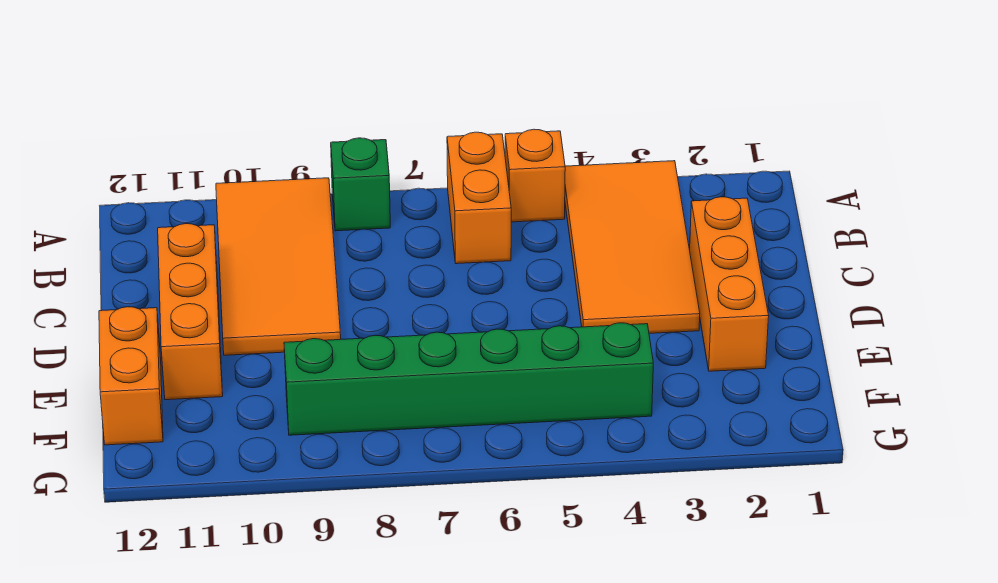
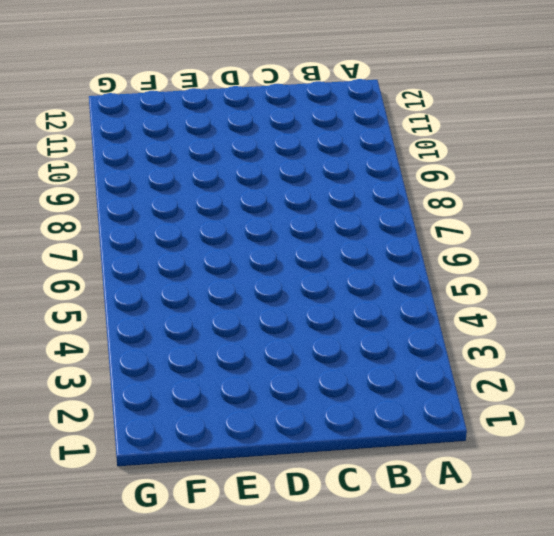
none -> orange tile A3:D4 level 1
none -> orange brick A5 level 1

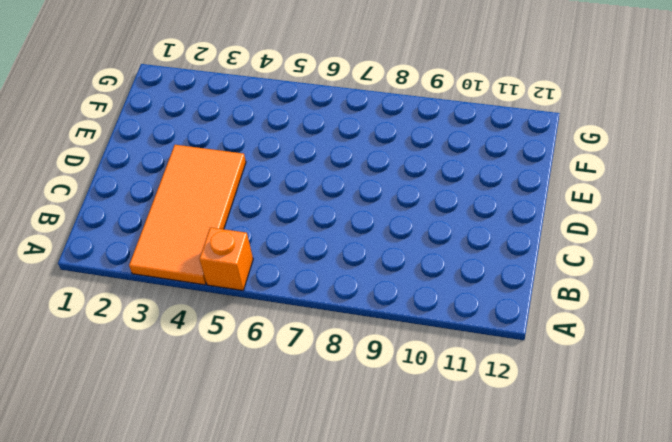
none -> orange brick A6:B6 level 1
none -> green brick A8 level 1

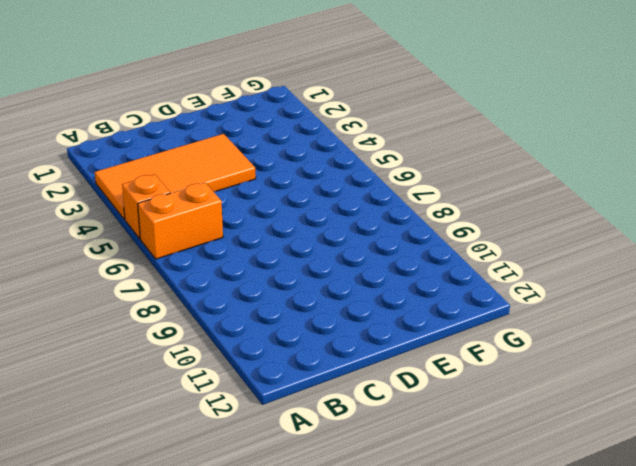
none -> green brick A8 level 1
none -> orange tile A9:D10 level 1

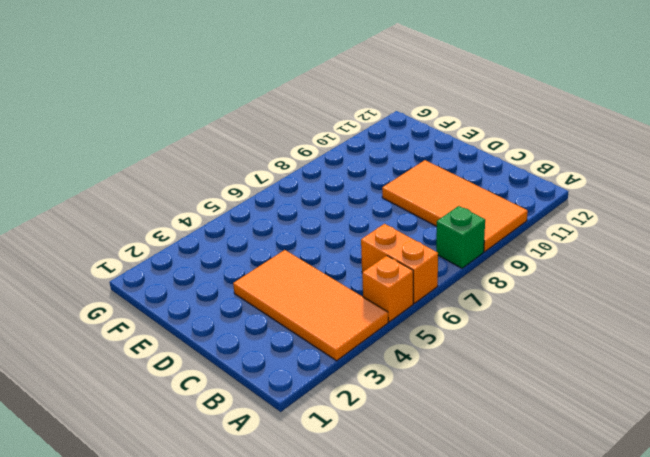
none -> orange brick C2:E2 level 1
none -> orange brick C11:E11 level 1

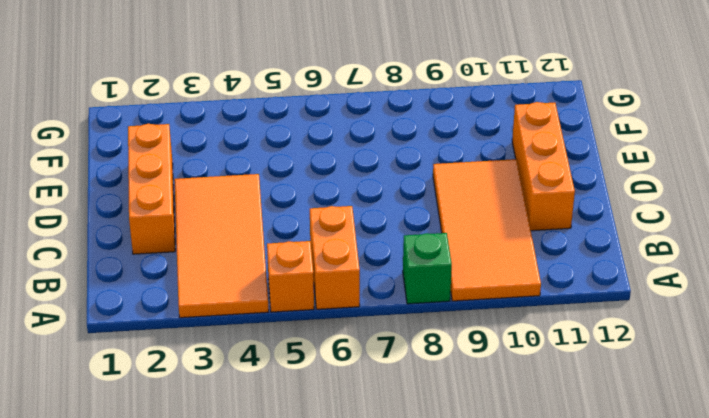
none -> orange brick E12:F12 level 1
none -> green brick F4:F9 level 1

